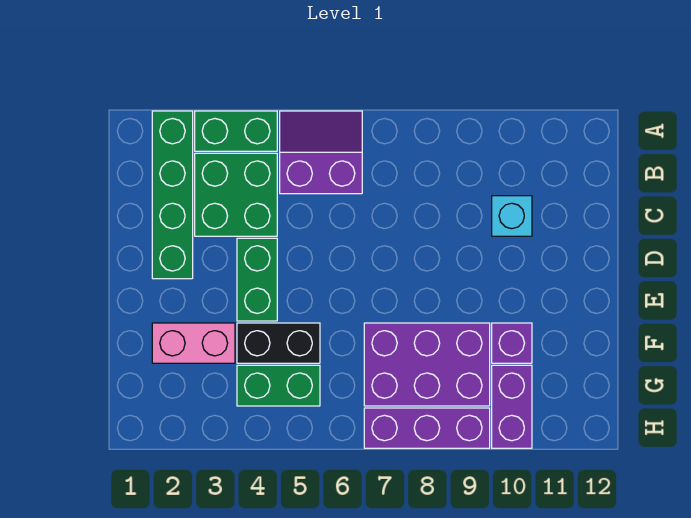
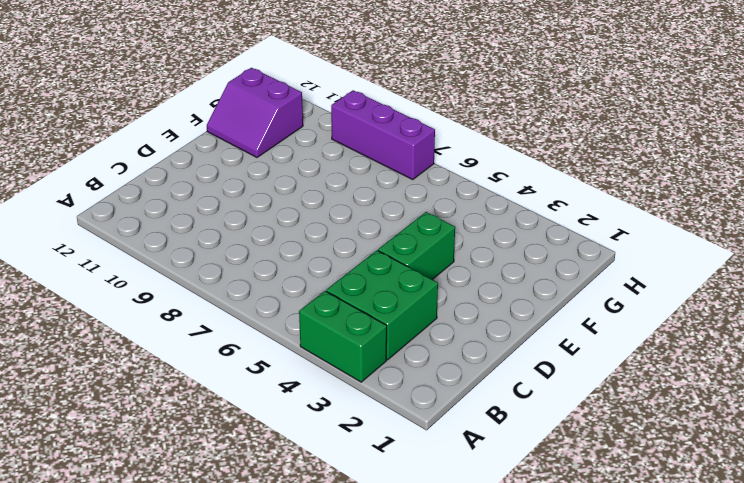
purple slope F11:G12 level 1 top G -> purple slope A5:B6 level 1 top B
none -> green brick A2:D2 level 1
none -> cyan brick C10 level 1
none -> pink brick F2:F3 level 1

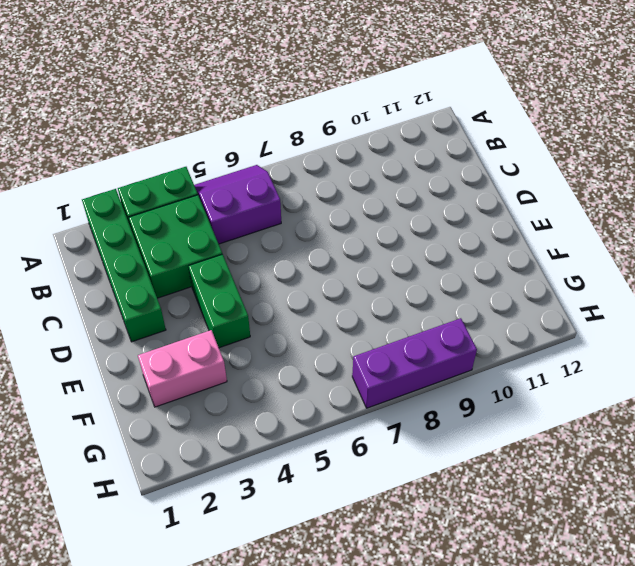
none -> cyan brick C10 level 1
none -> black brick F4:F5 level 1
none -> purple brick F7:G9 level 1

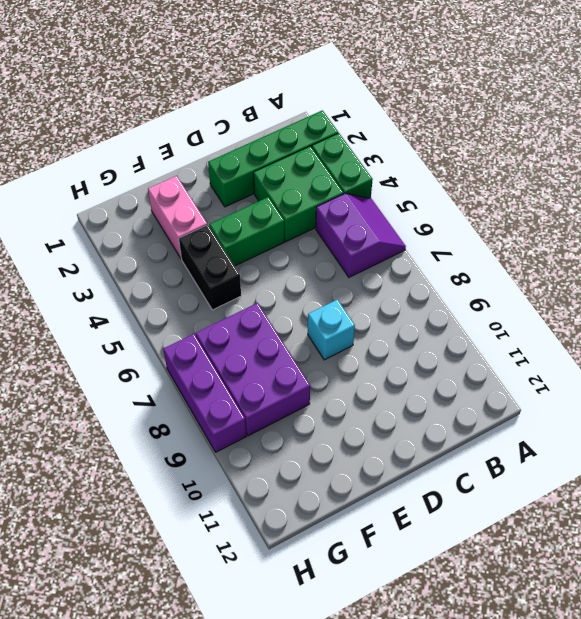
cyan brick D8 level 1 -> cyan brick C10 level 1
none -> purple brick F10 level 1
none -> green brick G4:G5 level 1
none -> purple brick G10:H10 level 1

